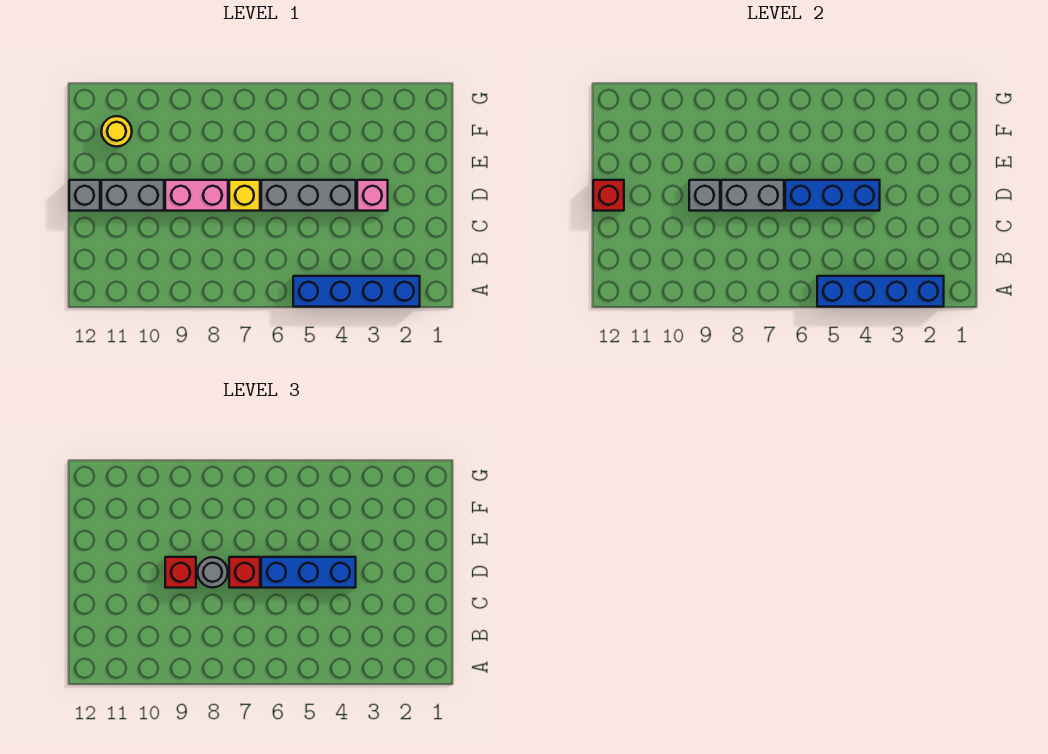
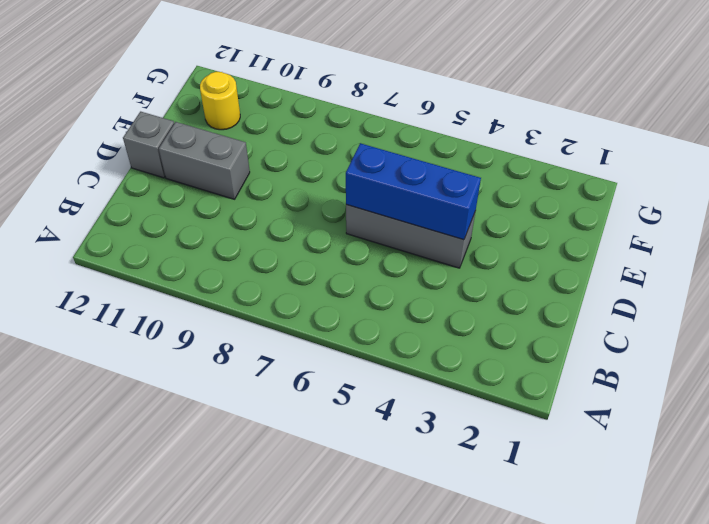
none -> blue brick A2:A5 level 1
none -> pink brick D3 level 1
none -> yellow brick D7 level 1

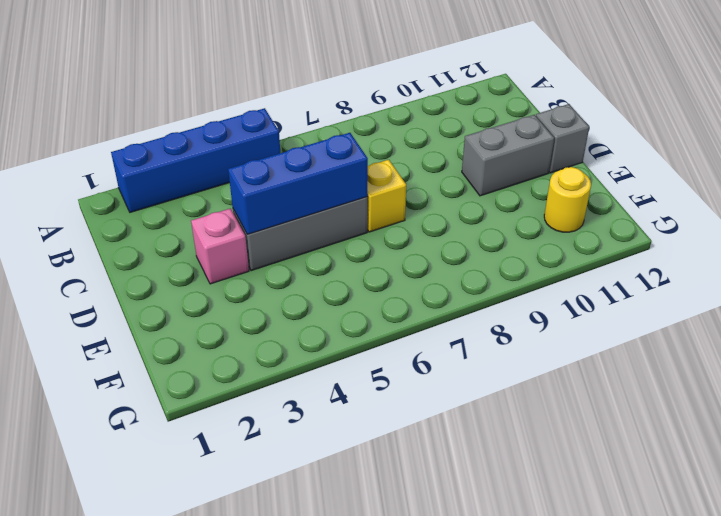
none -> pink brick D8:D9 level 1
none -> blue brick A2:A5 level 2
none -> grey brick D7:D8 level 2

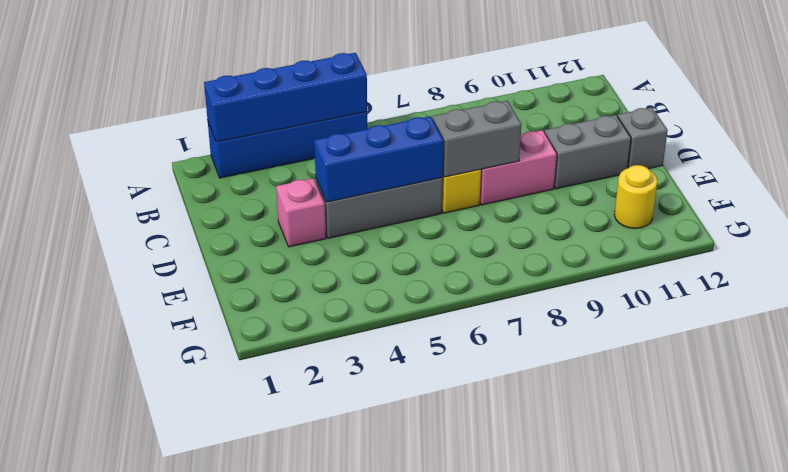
none -> grey brick D9 level 2
none -> red brick D12 level 2
none -> blue brick D4:D6 level 3

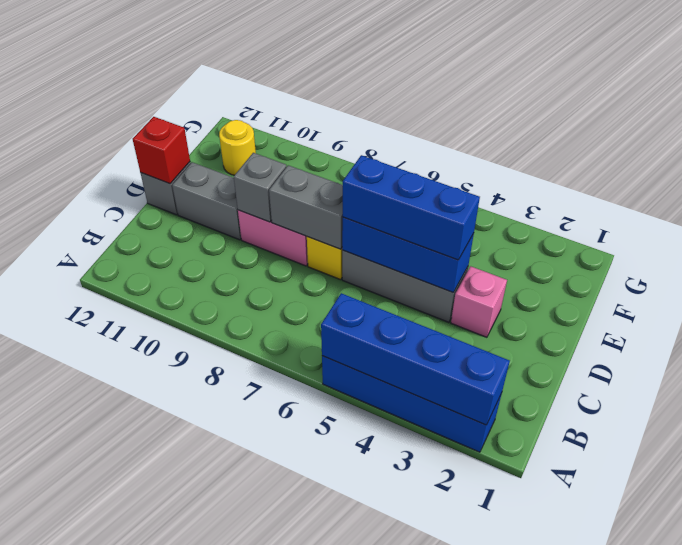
none -> red brick D7 level 3
none -> grey round brick D8 level 3
none -> red brick D9 level 3

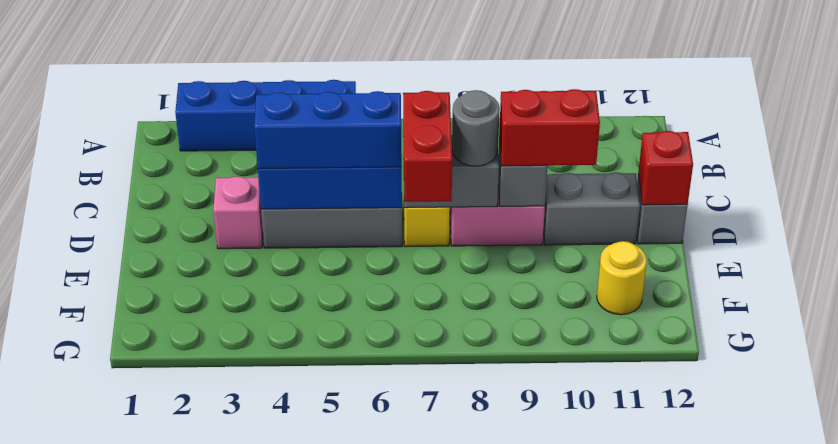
red brick D7:E7 level 3 -> red brick D7 level 3
red brick D9:D10 level 3 -> red brick D9 level 3
none -> blue brick A2:A5 level 2

